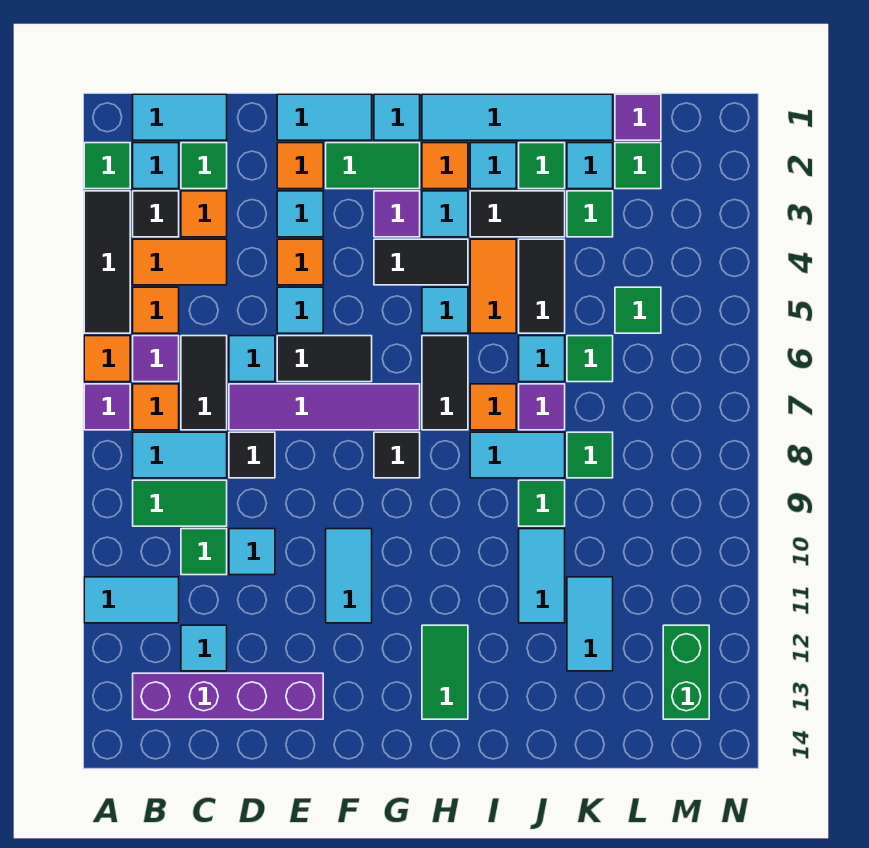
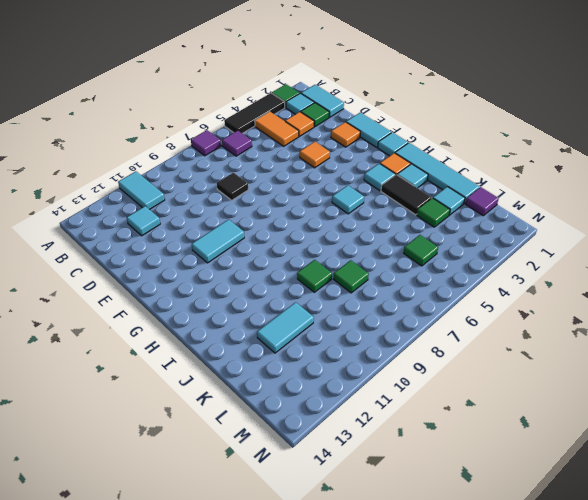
none -> orange tile A6 level 1
none -> black tile B3 level 1
none -> orange tile B5 level 1
none -> orange tile B7 level 1

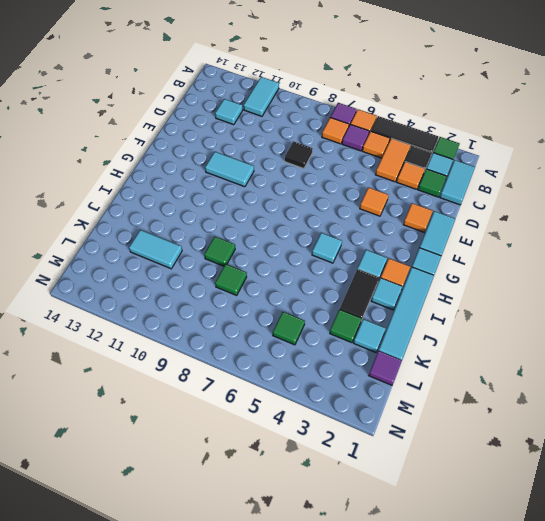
none -> cyan tile B8:C8 level 1
none -> green tile B9:C9 level 1
none -> purple brick B13:E13 level 1
none -> black tile C6:C7 level 1

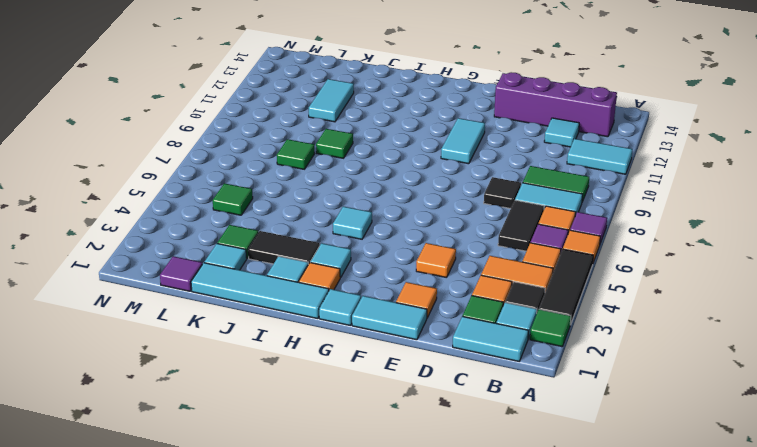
none -> green tile C10 level 1
none -> cyan tile D6 level 1
none -> purple tile D7:G7 level 1
none -> cyan tile D10 level 1

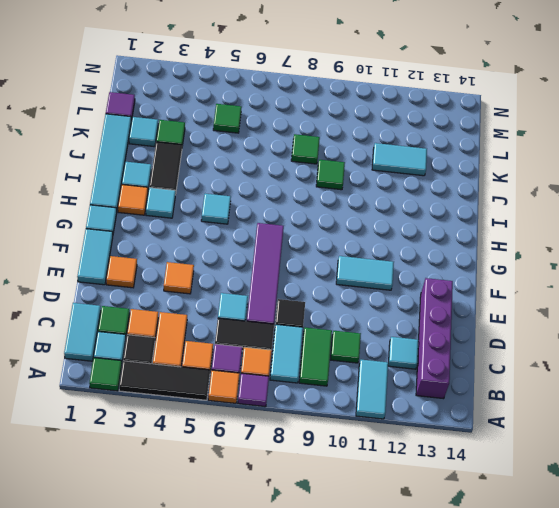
none -> cyan tile D10 level 1
none -> cyan tile E3 level 1
none -> cyan tile E5 level 1
none -> black tile E6:F6 level 1

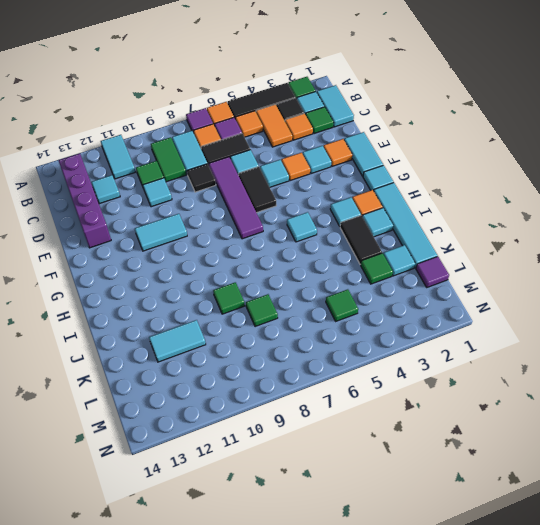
none -> green tile F2:G2 level 1
none -> purple tile G3 level 1
none -> black tile G4:H4 level 1
none -> black tile G8 level 1

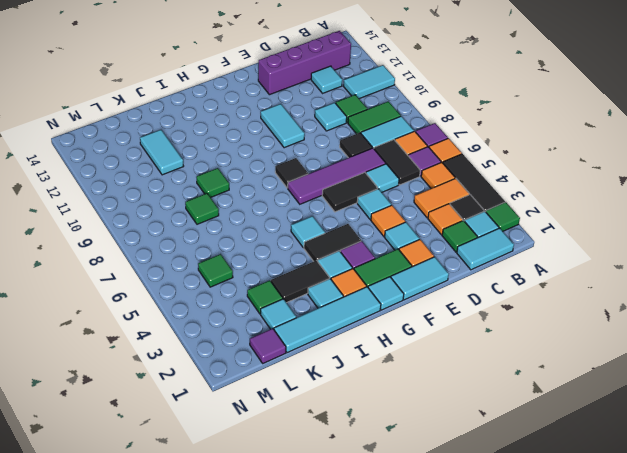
none -> black tile H6:H7 level 1
none -> green tile H12:H13 level 1
none -> orange tile I4:I5 level 1
none -> orange tile I7 level 1

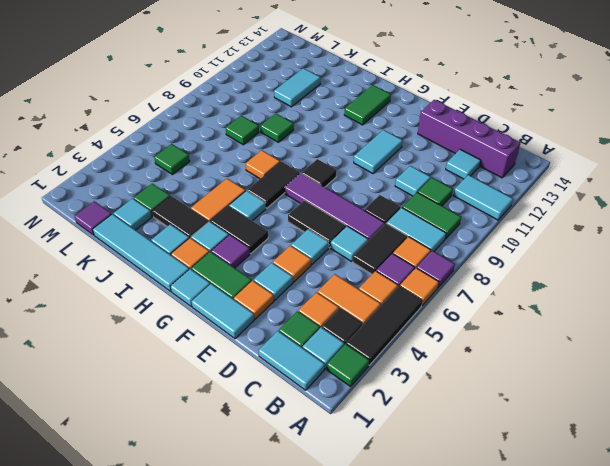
none -> cyan tile I8:J8 level 1
none -> green tile J2 level 1
none -> black tile J4:J5 level 1
none -> cyan tile J6 level 1

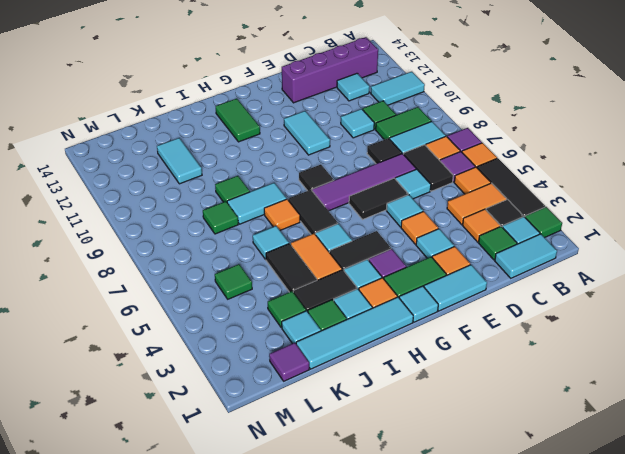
none -> purple tile J7 level 1
none -> cyan tile J10:J11 level 1
none -> green tile K6 level 1
none -> green tile L2 level 1

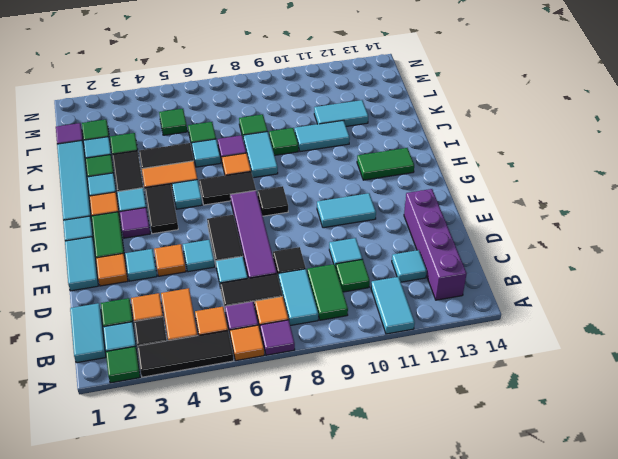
none -> green brick M12:M13 level 1

